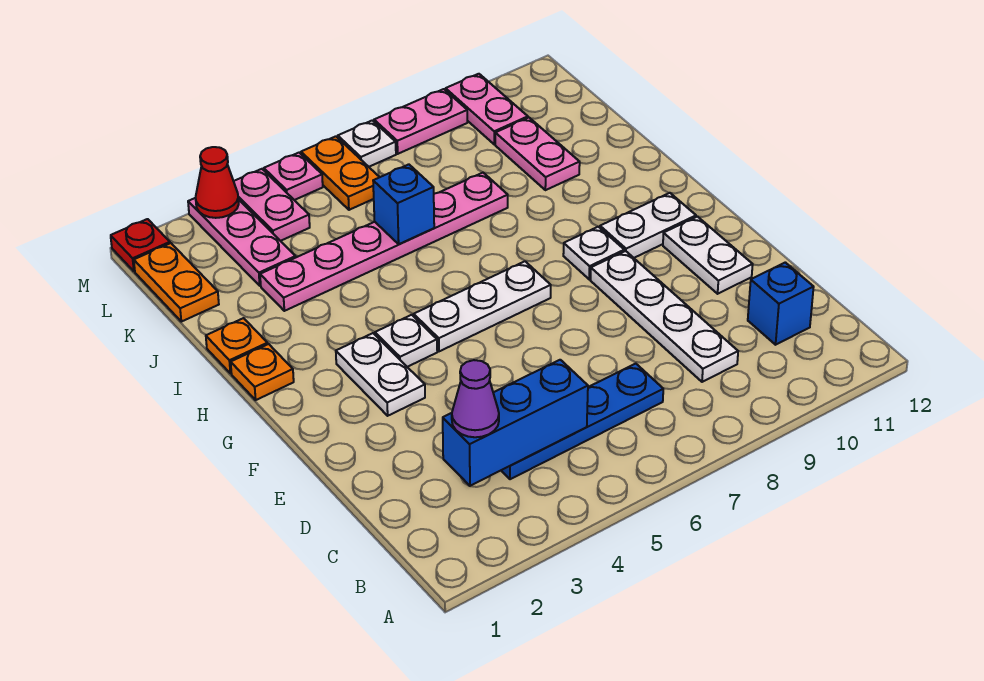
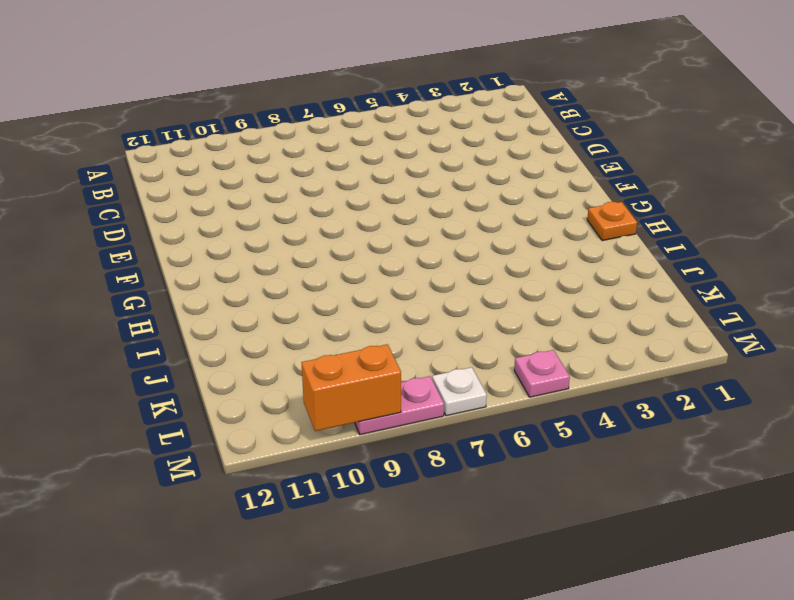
orange brick M9:M10 level 2 -> none
none -> blue plate C4:C7 level 1
none -> white plate C9:F9 level 1
none -> blue brick C11 level 1

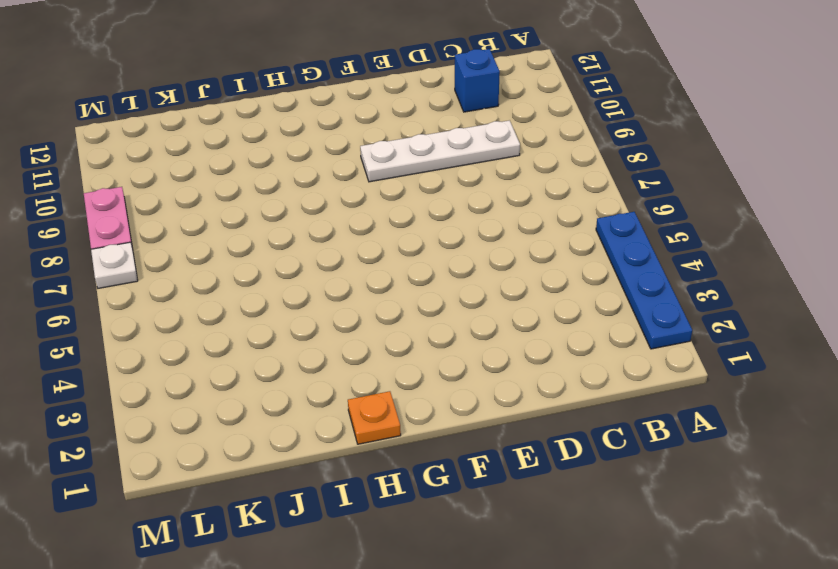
blue plate A2:A5 level 1 -> blue plate C4:C7 level 1
none -> white plate E11:F11 level 1
none -> white plate F3:G3 level 1
none -> white plate G4 level 1

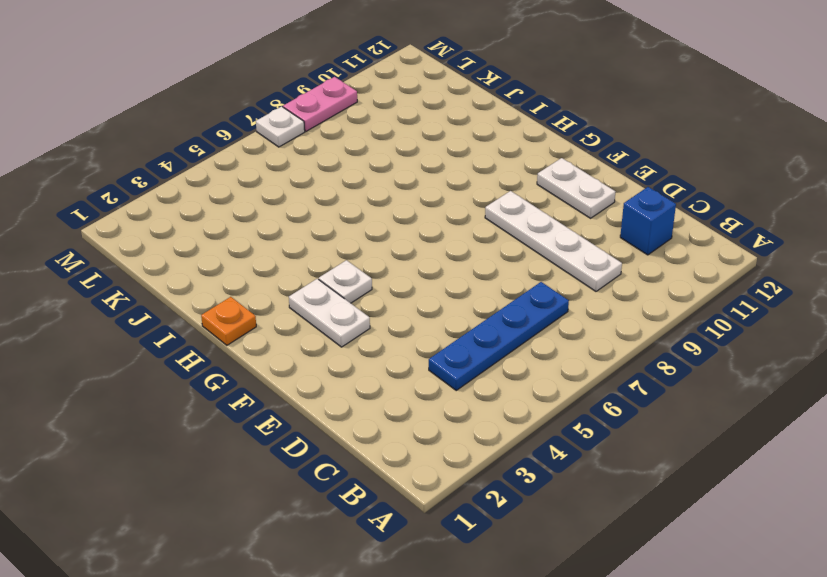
none -> white plate G5:G7 level 1
none -> white plate G9 level 1
none -> white plate G10:G11 level 1

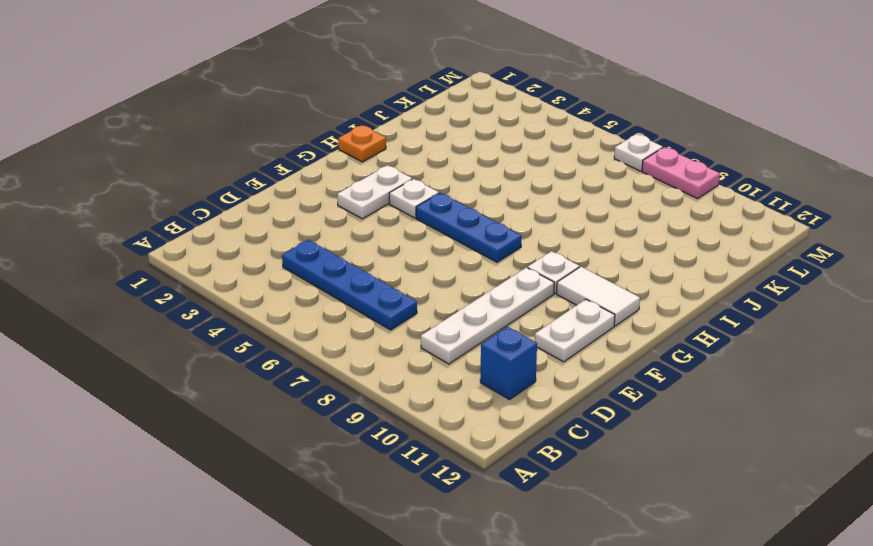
blue plate G5:G7 level 1 -> white plate G5:G7 level 1
white tile G10:G11 level 1 -> white plate G10:G11 level 1
none -> orange plate I1 level 1
none -> pink plate J3:J8 level 1
none -> pink plate J10:K10 level 1

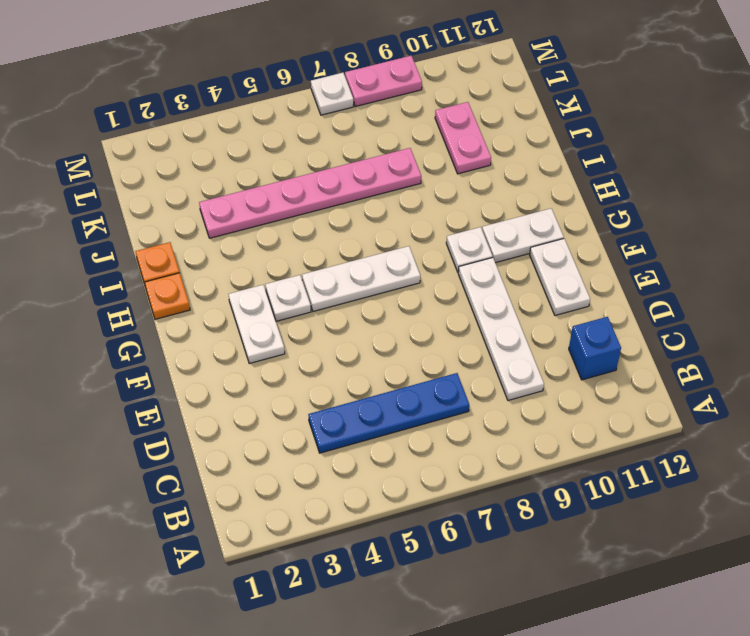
none -> orange plate K1:L1 level 1
none -> pink plate K3:M3 level 1
none -> pink plate L4:M4 level 1

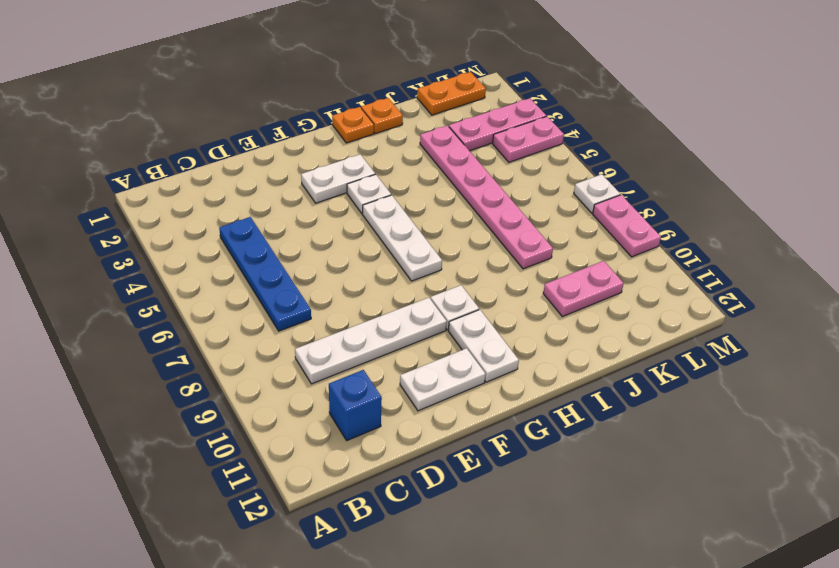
none -> orange plate L6:M6 level 1
none -> pink plate L10:M10 level 1
none -> red plate M1 level 1

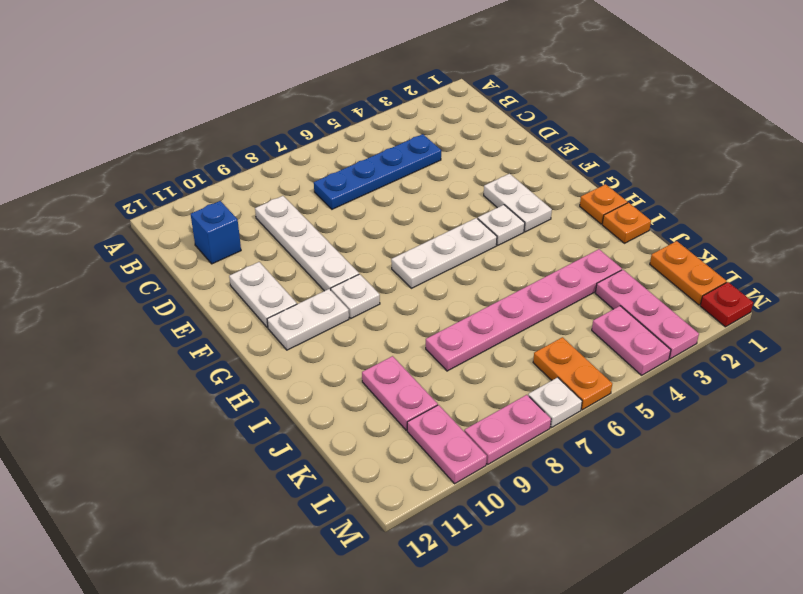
none -> pink plate M5 level 1
none -> blue brick C3:C5 level 2
none -> blue brick J6 level 2

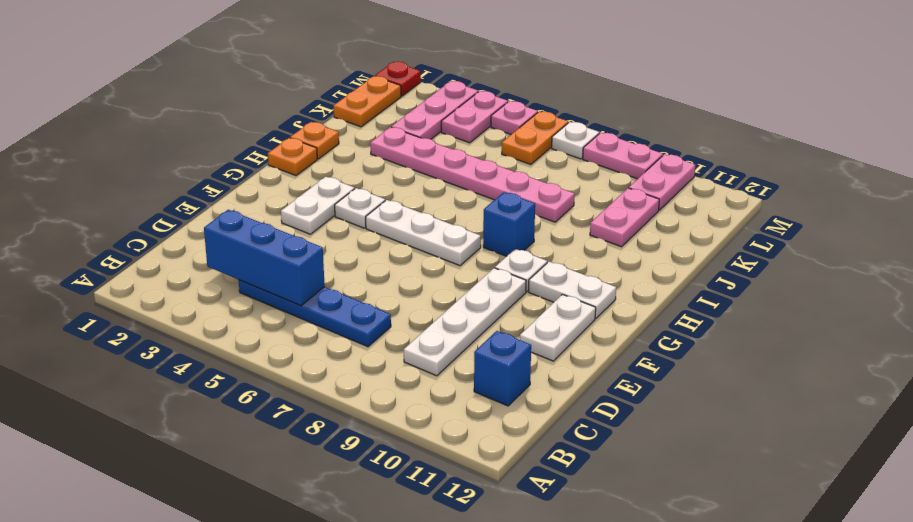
blue brick H8 level 1 -> blue brick J6 level 2
none -> red cone M3 level 2
none -> purple cone C3 level 3

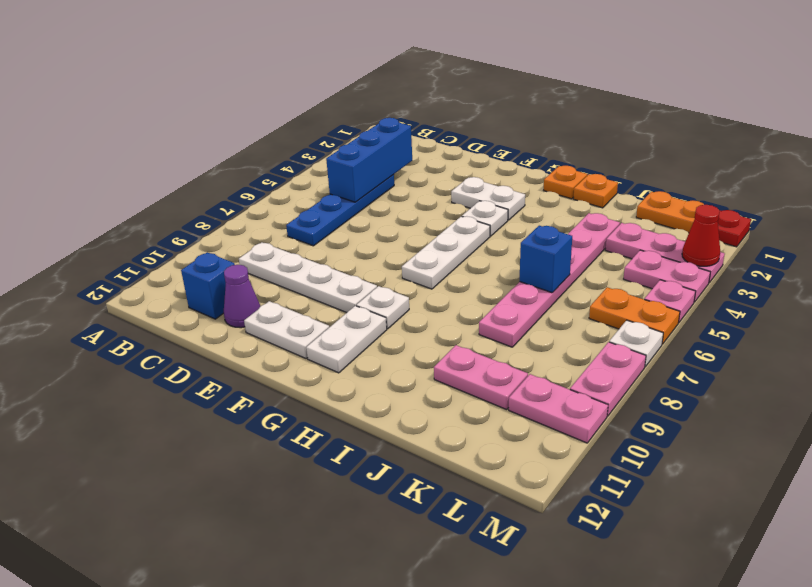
purple cone D11 level 1 -> purple cone C3 level 3

